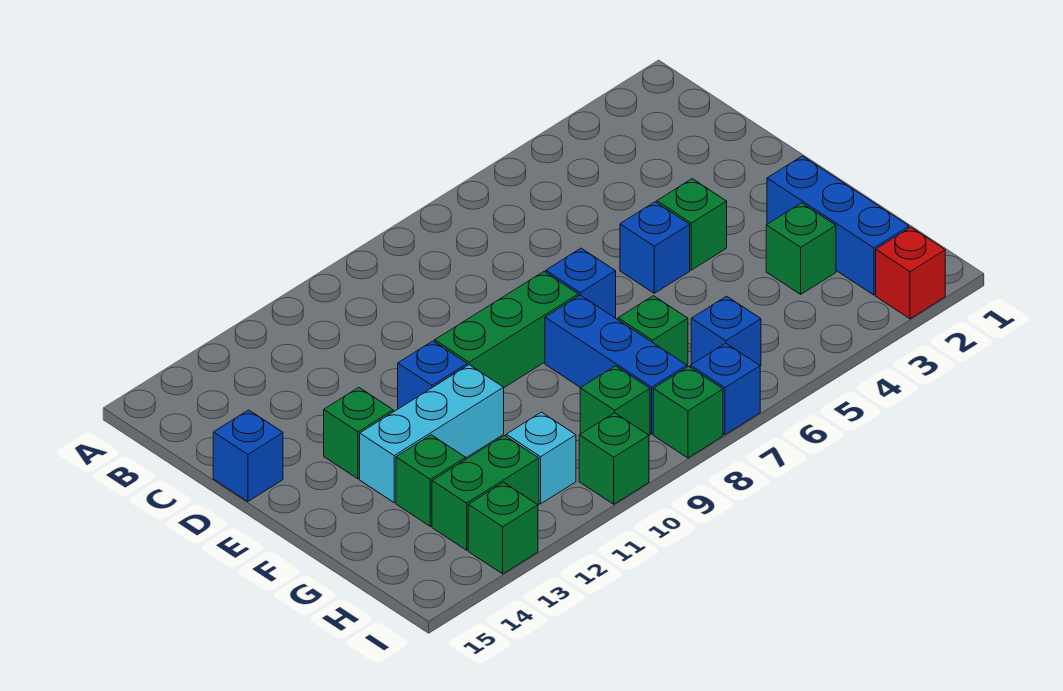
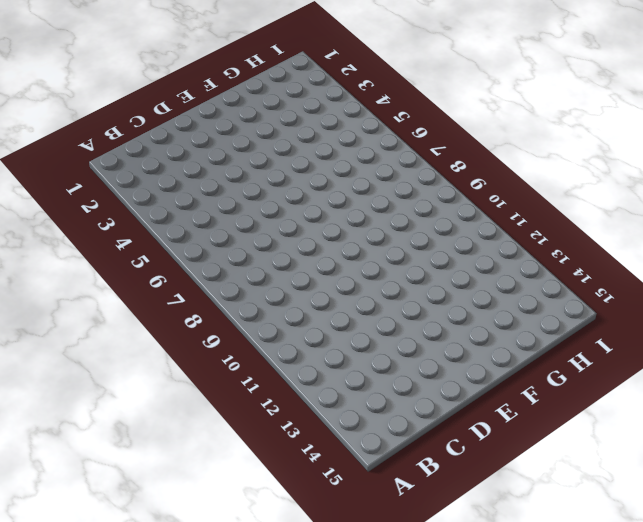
none -> blue brick D15 level 1
none -> green brick E4 level 1
none -> blue brick E5 level 1

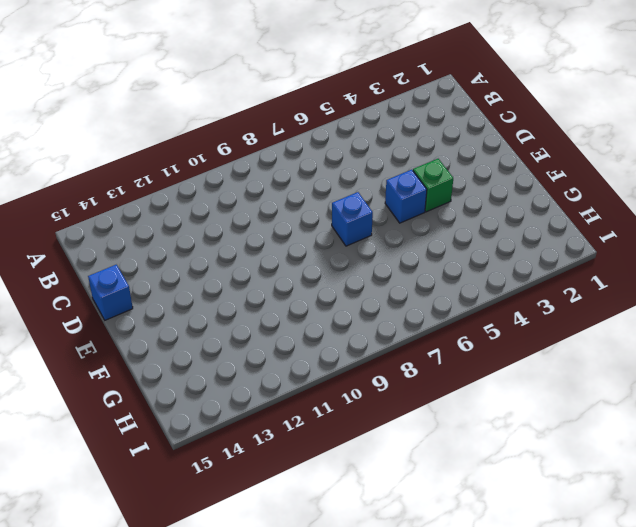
none -> green brick E8:E10 level 1
none -> blue brick E11 level 1
none -> green brick E13 level 1

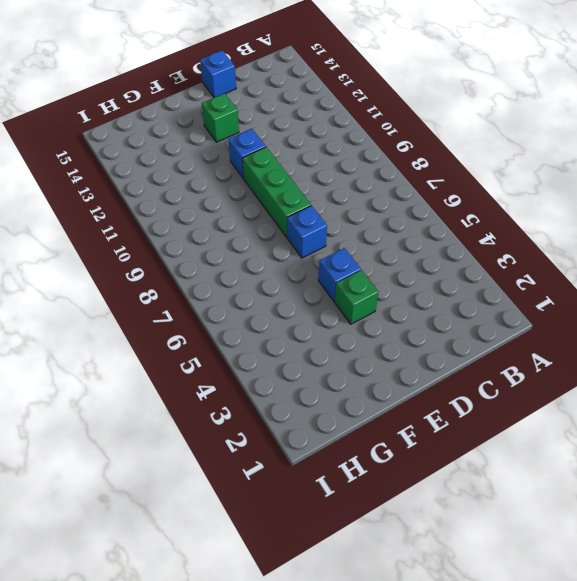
none -> blue brick F2:H2 level 1
none -> blue brick F8:H8 level 1
none -> cyan brick F11:F13 level 1

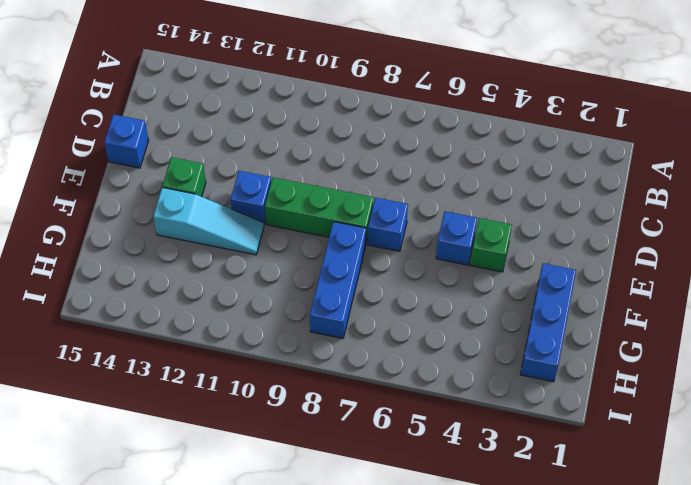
cyan slope F11:F13 level 1 top 13 -> cyan brick F11:F13 level 1
none -> green brick G3 level 1
none -> green brick G7 level 1
none -> green brick G13 level 1

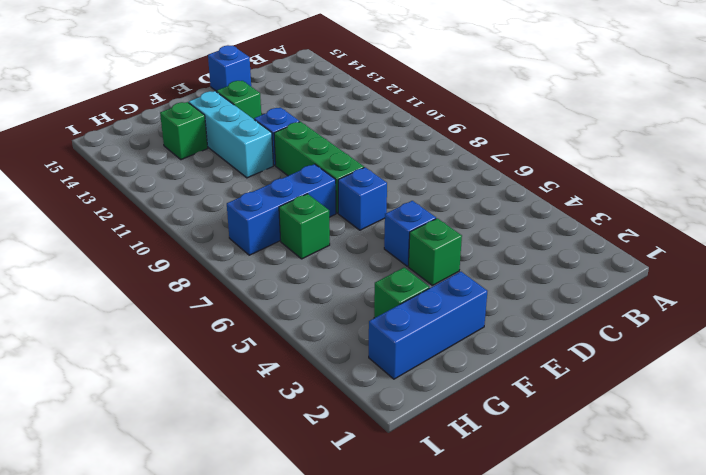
none -> blue brick H6 level 1
none -> green brick H9 level 1
none -> cyan brick H11 level 1

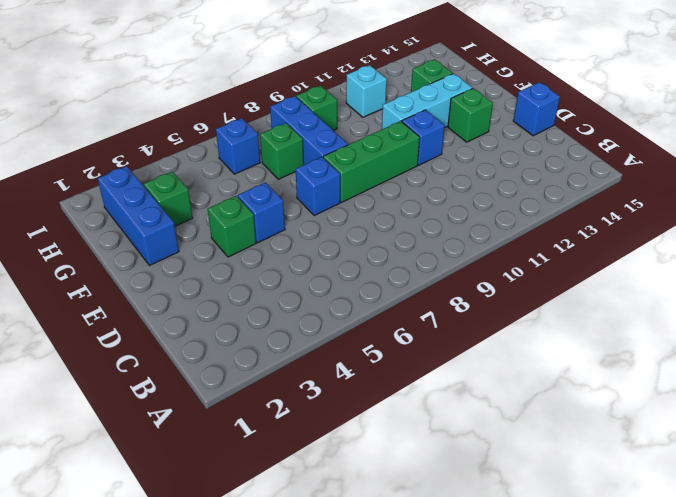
none -> green brick H12:H13 level 1
none -> red brick I2 level 1
none -> blue brick I7 level 1

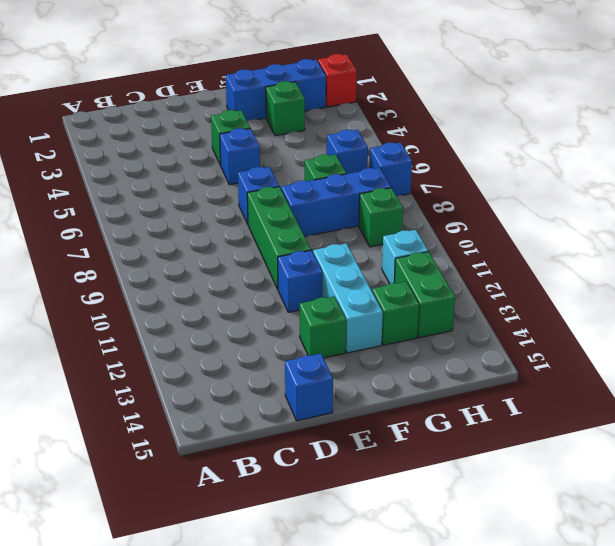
none -> green brick I8 level 1
none -> green brick I10 level 1
none -> green brick I13 level 1

